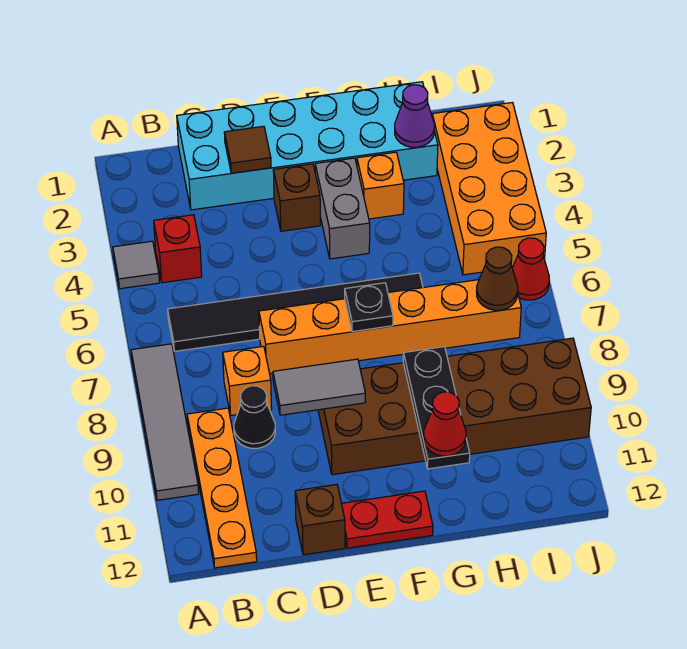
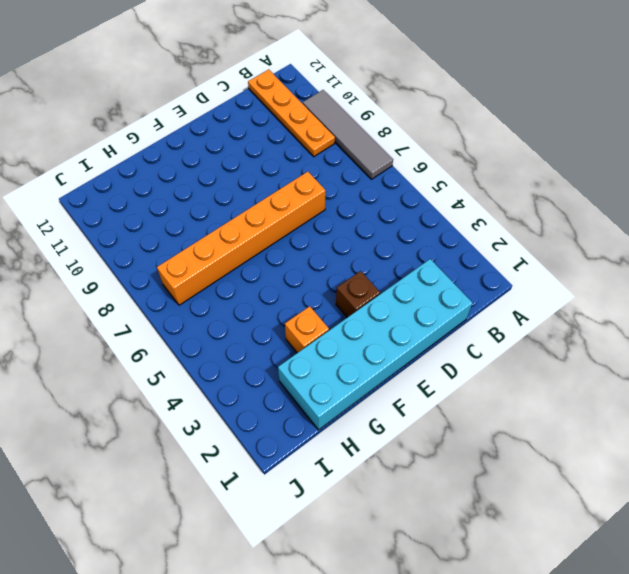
none -> grey tile A4 level 1
none -> red brick B4 level 1
none -> black tile B6:G6 level 1

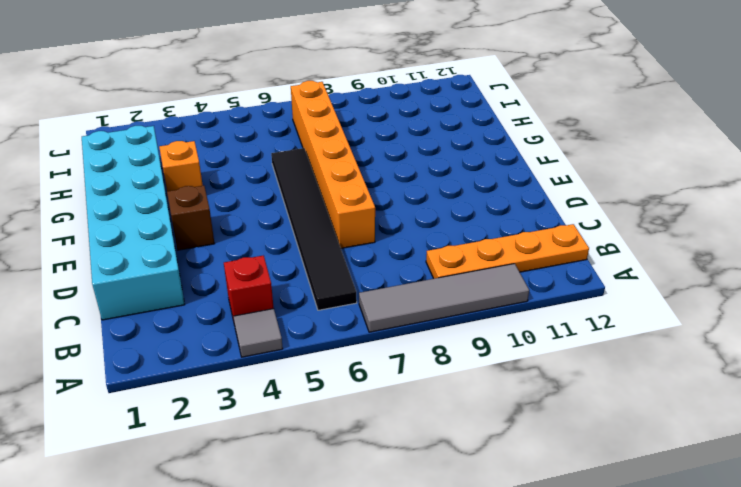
none -> orange brick C8 level 1
none -> black cone C9 level 1
none -> brown brick D12 level 1

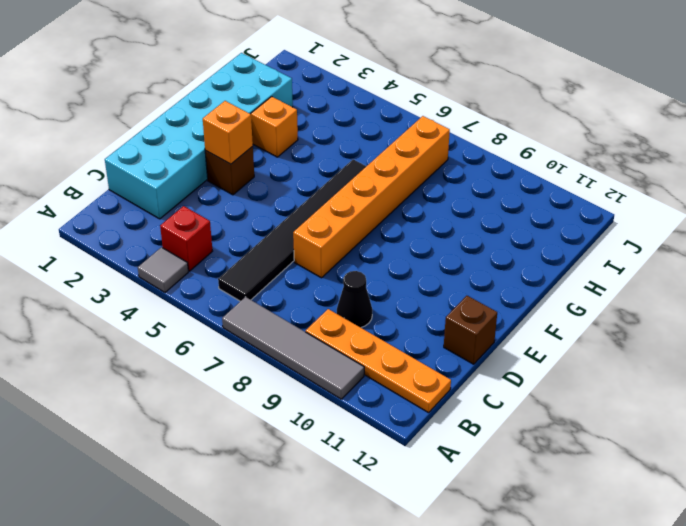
orange brick E3 level 2 -> orange brick C8 level 1
none -> brown brick E9:J10 level 1
none -> red plate E12:F12 level 1
none -> grey brick F3:F4 level 1

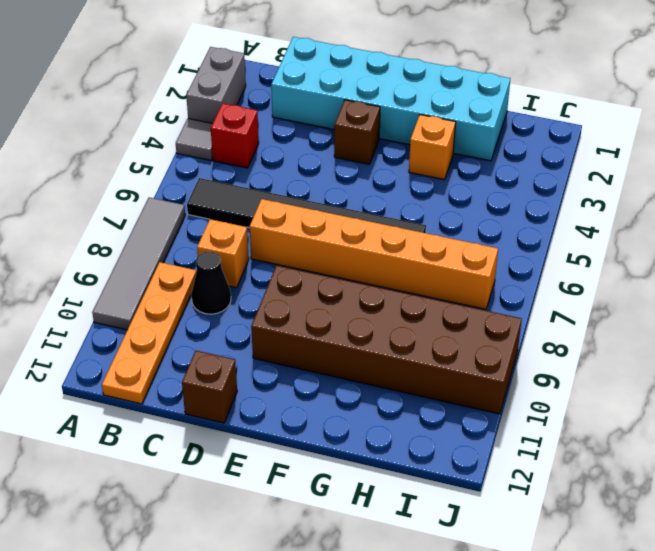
grey brick A2:A3 level 1 -> grey brick F3:F4 level 1
none -> red plate E12:F12 level 1
none -> orange brick I2:J5 level 1
none -> red cone J6 level 1

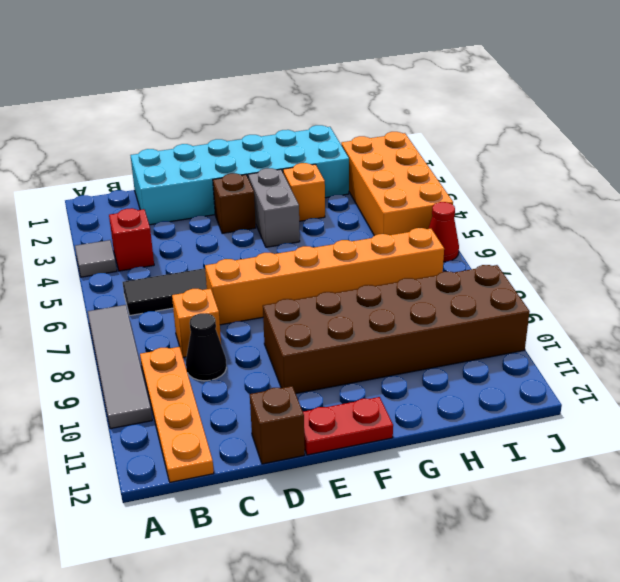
none -> brown tile D2 level 2
none -> grey tile D9:E9 level 2
none -> black plate F7 level 2

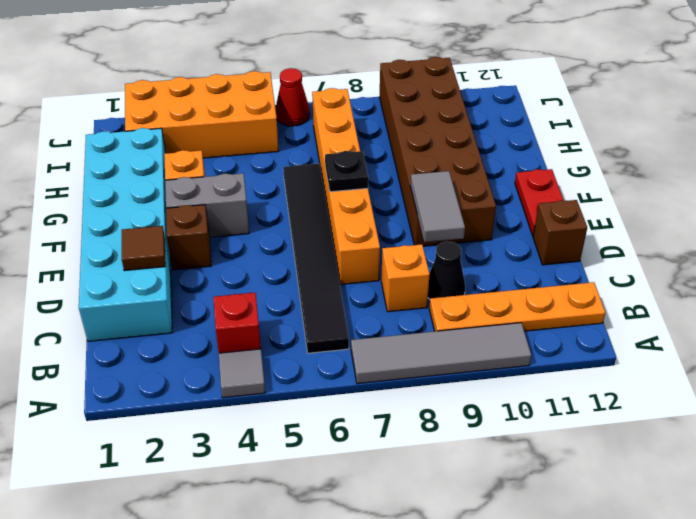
none -> black plate G9:G11 level 2
none -> purple cone H2 level 2
none -> brown cone I7 level 2

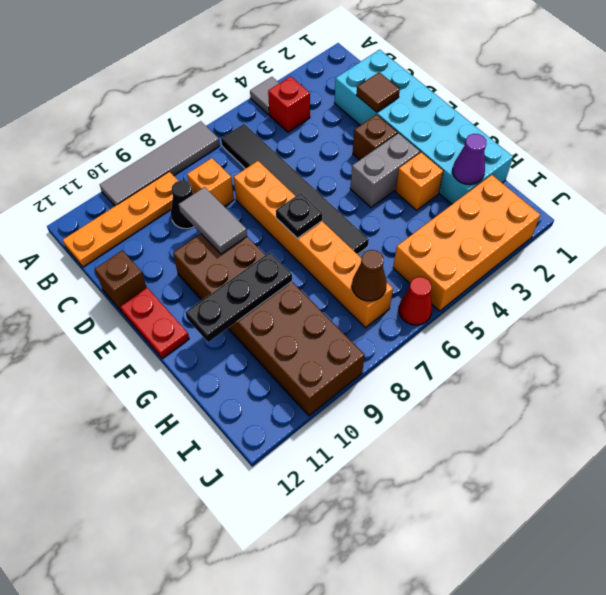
none -> red cone G11 level 3

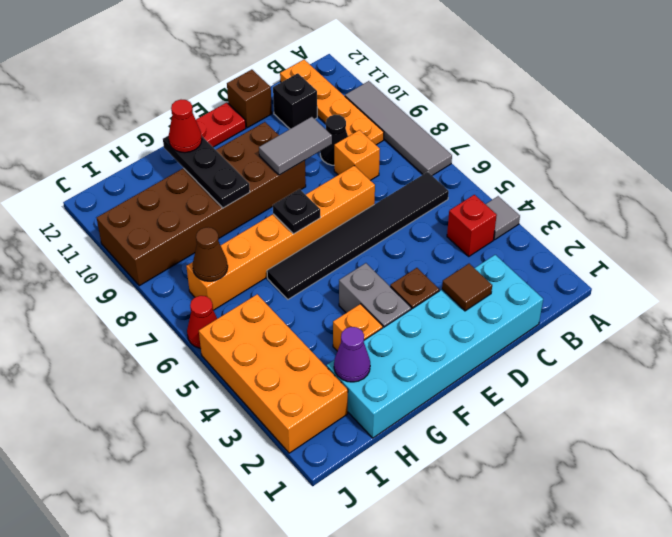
black brick C11 level 1 -> none

